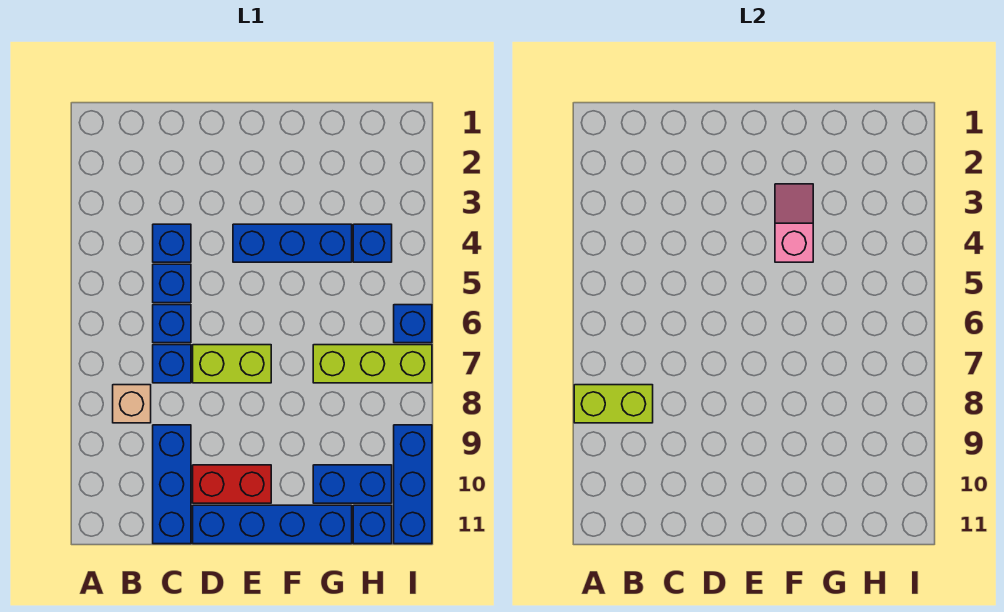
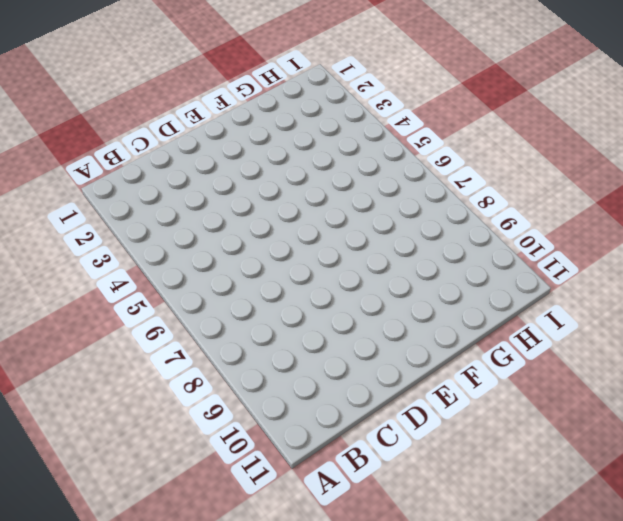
none -> tan brick B8 level 1
none -> blue brick C4 level 1
none -> blue brick C5 level 1

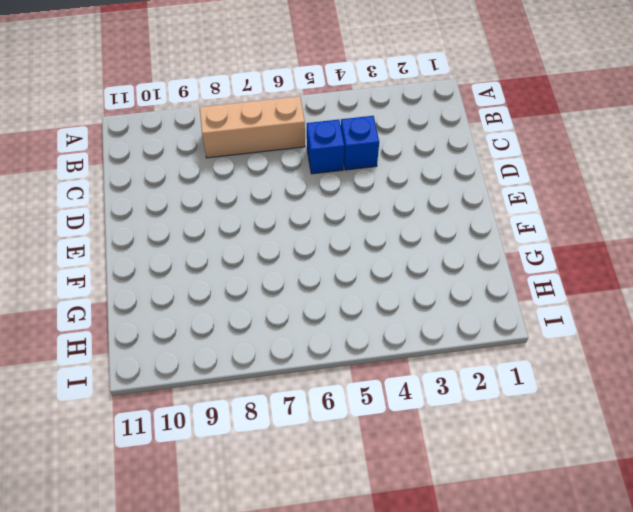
tan brick B6:B8 level 1 -> tan brick B8 level 1
none -> blue brick C6 level 1
none -> blue brick C7 level 1
none -> blue brick C9:C11 level 1

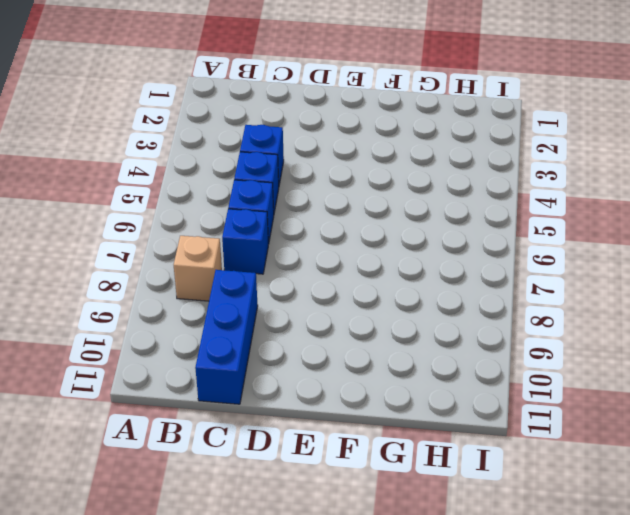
none -> lime brick D7:E7 level 1
none -> red brick D10:E10 level 1
none -> blue brick D11:G11 level 1

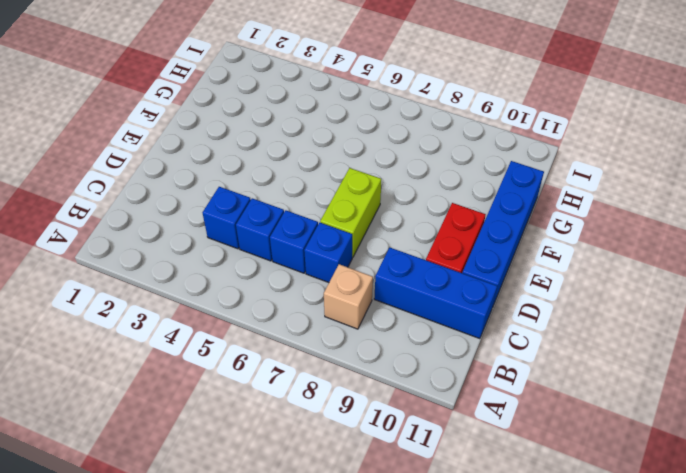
none -> blue brick E4:G4 level 1
none -> lime brick G7:I7 level 1
none -> blue brick G10:H10 level 1

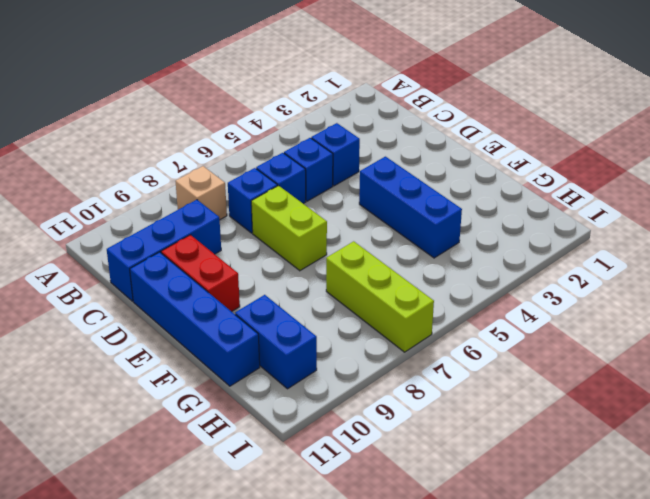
none -> blue brick H4 level 1
none -> blue brick H11 level 1
none -> blue brick I6 level 1

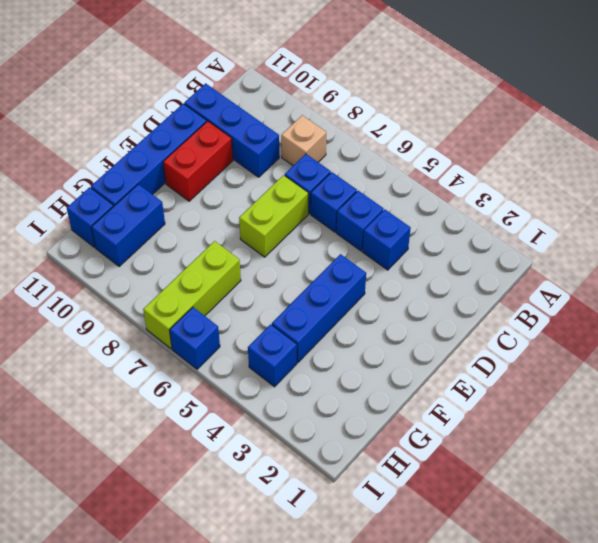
none -> blue brick I9:I11 level 1
none -> lime brick A8:B8 level 2
none -> pink slope F3:F4 level 2 top 4

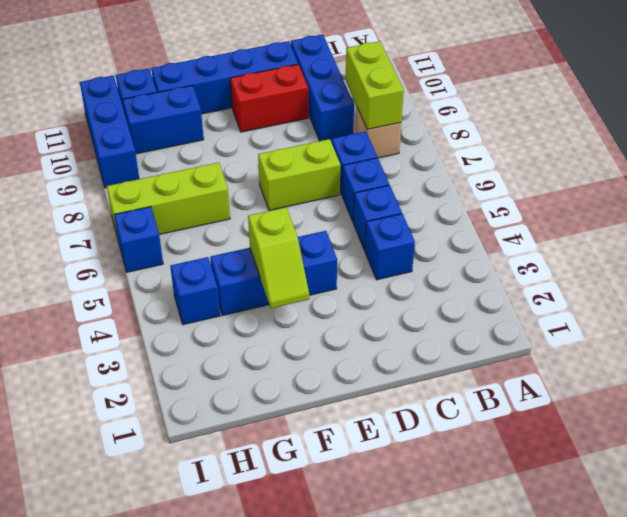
lime brick B8:B9 level 2 -> lime brick A8:B8 level 2
lime slope F3:F4 level 2 top 4 -> pink slope F3:F4 level 2 top 4

